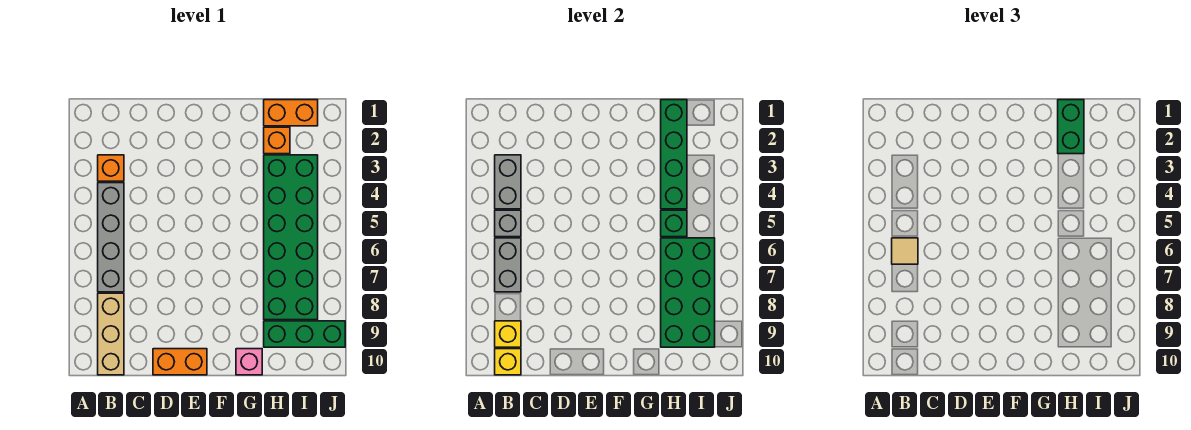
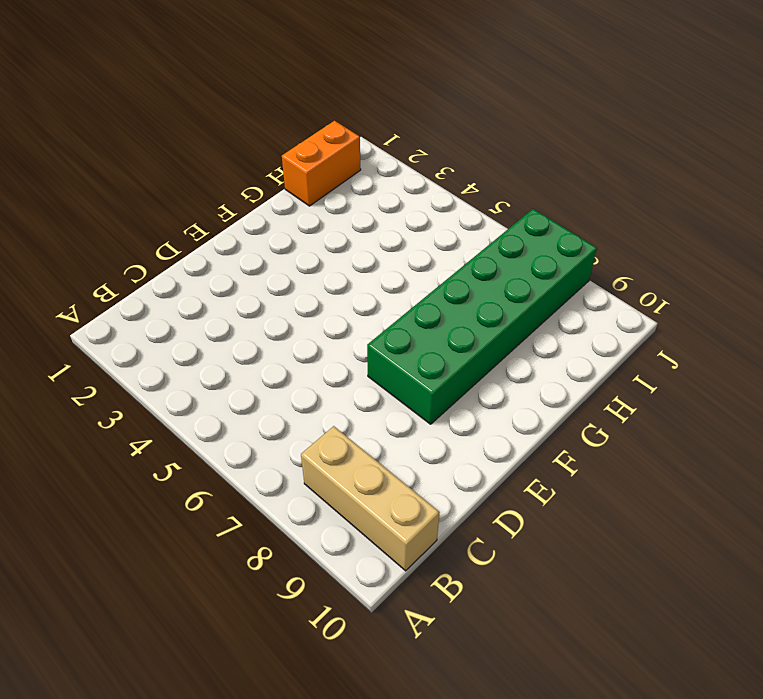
green brick E7:J8 level 1 -> green brick H3:I8 level 1
none -> orange brick B3 level 1
none -> grey brick B4:B7 level 1
none -> orange brick D10:E10 level 1

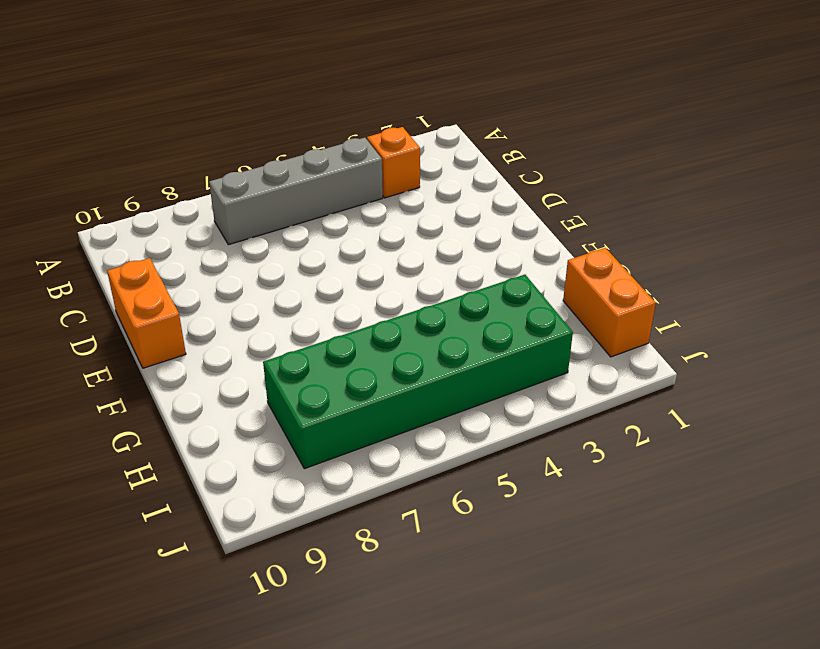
none -> tan brick B8:B10 level 1
none -> pink brick G10 level 1
none -> orange brick H2 level 1

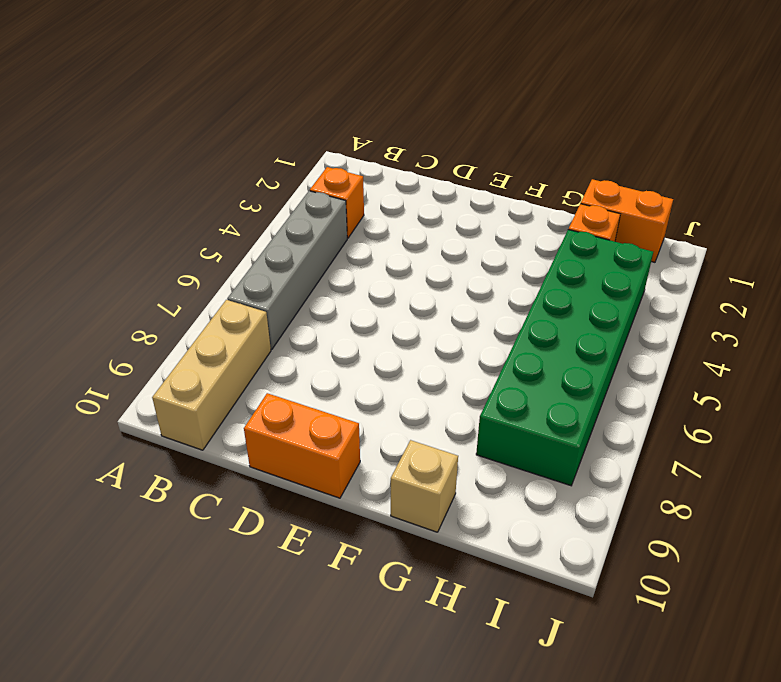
tan brick G10 level 1 -> pink brick G10 level 1
none -> green brick H9:J9 level 1
none -> grey brick B3:B4 level 2
none -> grey brick B5 level 2

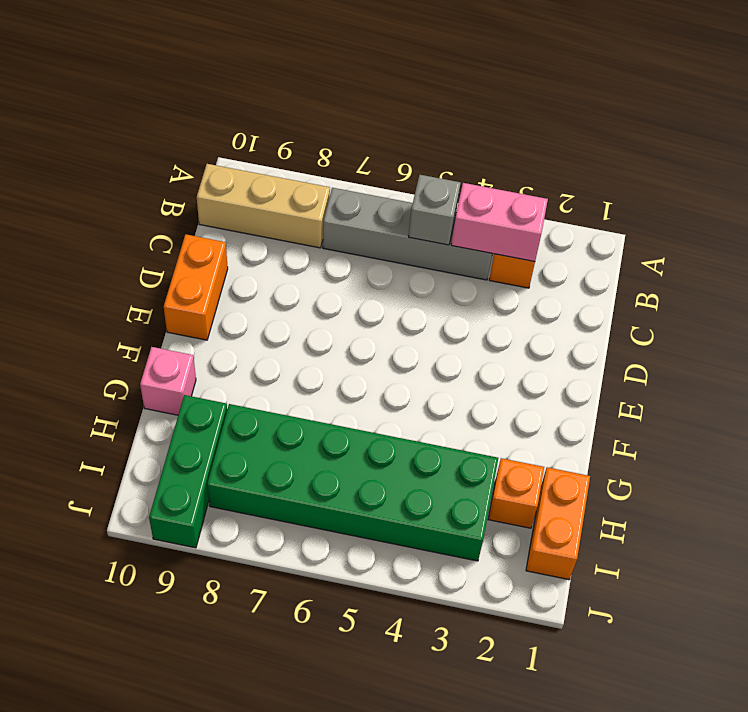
pink brick B3:B4 level 2 -> grey brick B3:B4 level 2
none -> grey brick B6:B7 level 2
none -> yellow brick B9 level 2
none -> yellow brick B10 level 2

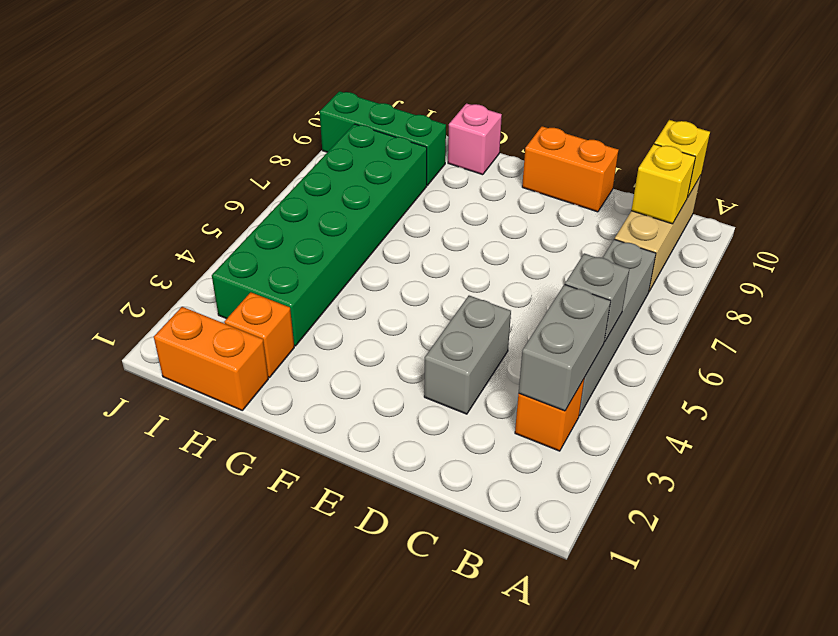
grey brick D3:D4 level 1 -> grey brick B6:B7 level 2
none -> green brick H1:H4 level 2
none -> green brick H5 level 2
none -> green brick H6:I9 level 2

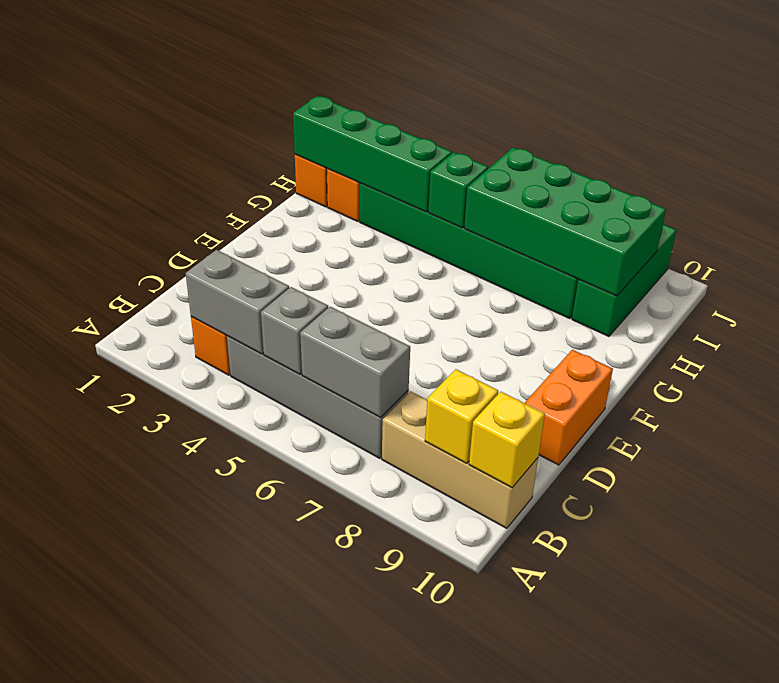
none -> pink brick G10 level 1
none -> tan tile B6 level 3
none -> green brick H1:H2 level 3

